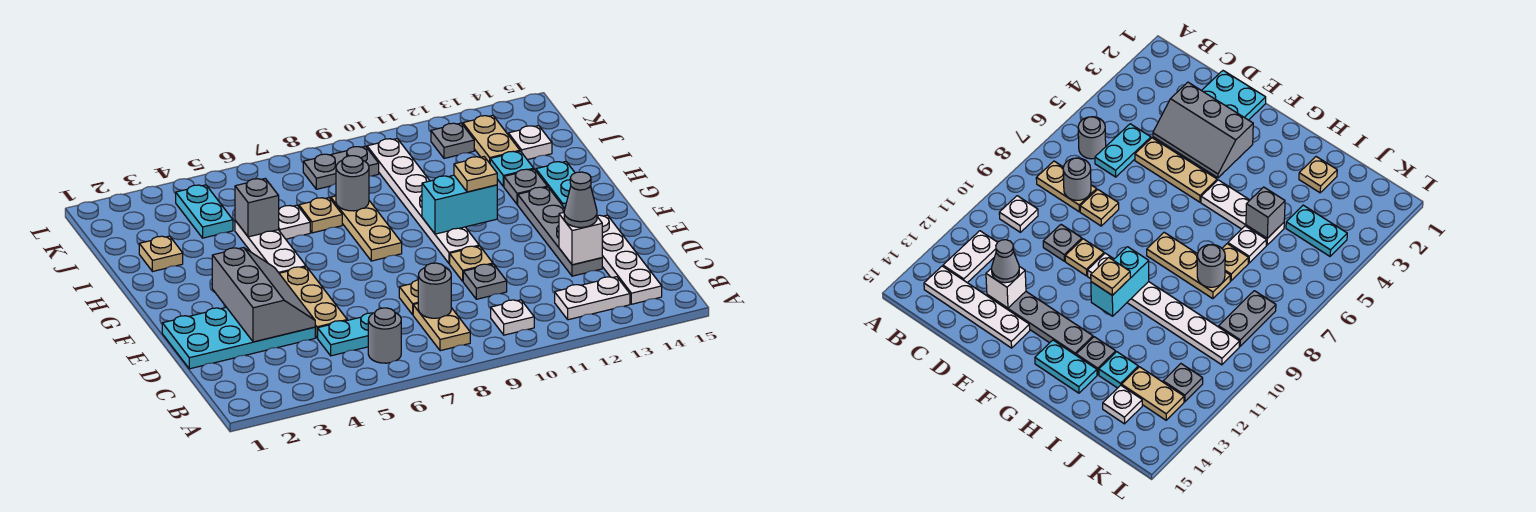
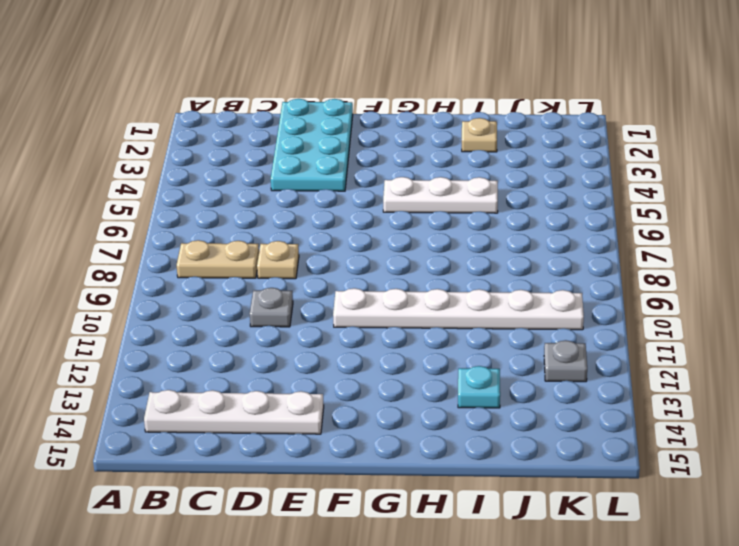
none -> grey round brick B6 level 1
none -> white plate B10 level 1
none -> white plate B12:B13 level 1
none -> cyan plate C5:C6 level 1

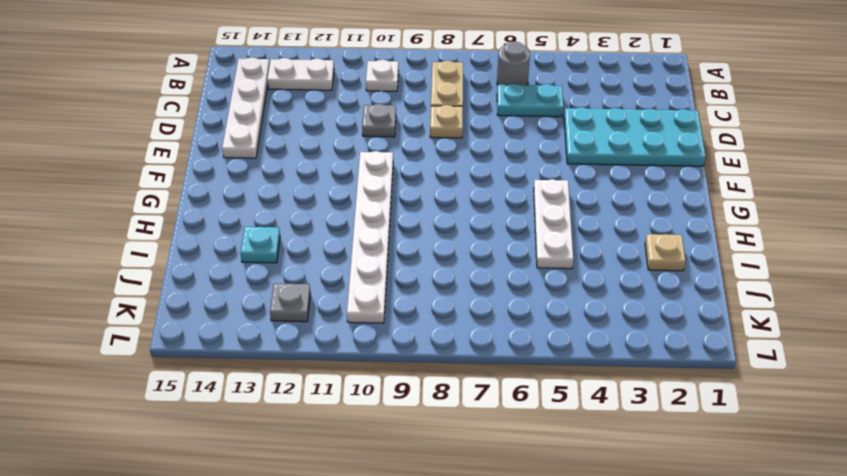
none -> tan plate D5:F5 level 1
none -> grey plate D13:G13 level 1
none -> tan plate E10 level 1
none -> tan plate G8:I8 level 1

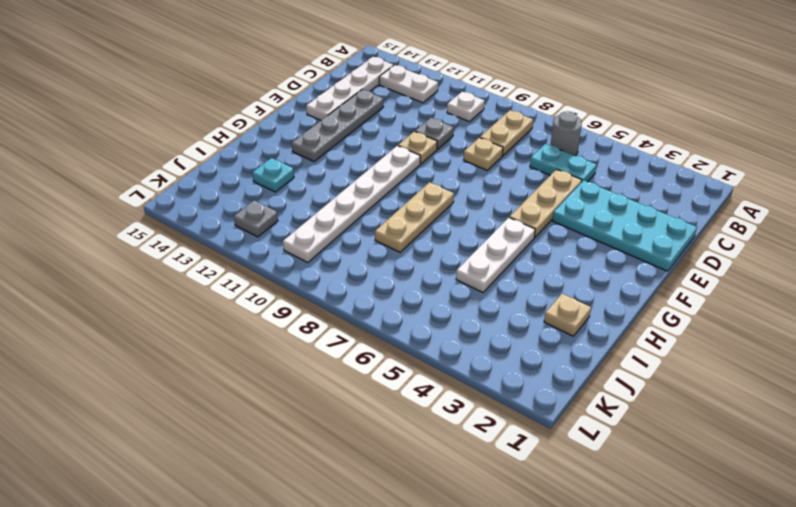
none -> cyan plate G14:H14 level 1
none -> grey plate H13 level 1
none -> white plate I6 level 1
none -> tan plate I7 level 1

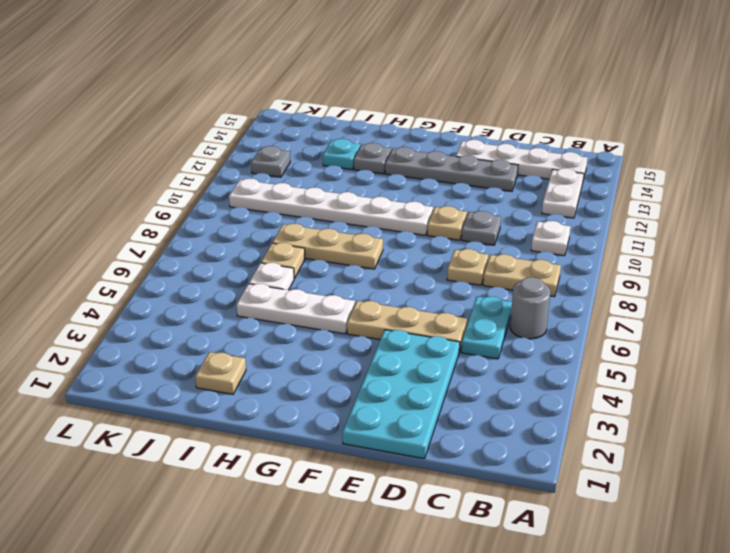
none -> cyan plate G14:H14 level 1
none -> cyan plate J4:K4 level 1
none -> tan plate J13:K13 level 1
none -> white plate J14 level 1

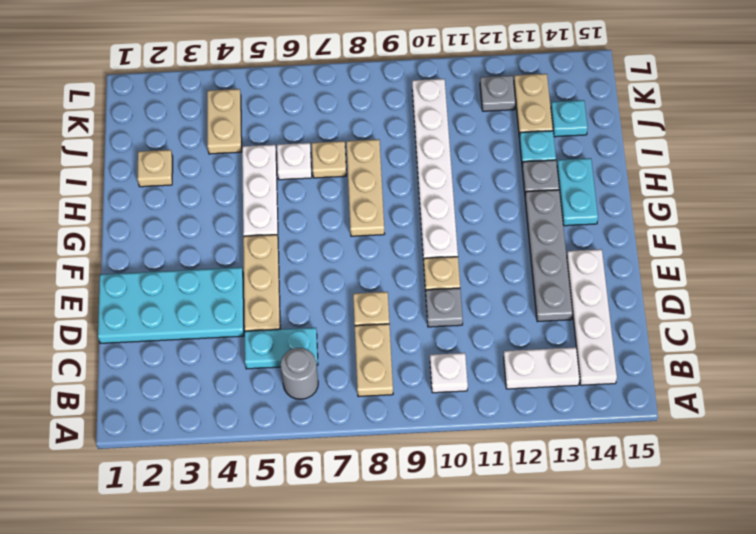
tan plate J4:K4 level 1 -> cyan plate J4:K4 level 1
cyan plate J14 level 1 -> white plate J14 level 1
none -> grey plate K8:K9 level 1
none -> grey round brick C8 level 2
none -> grey slope D3:F4 level 2 top 3
none -> white brick D13 level 2

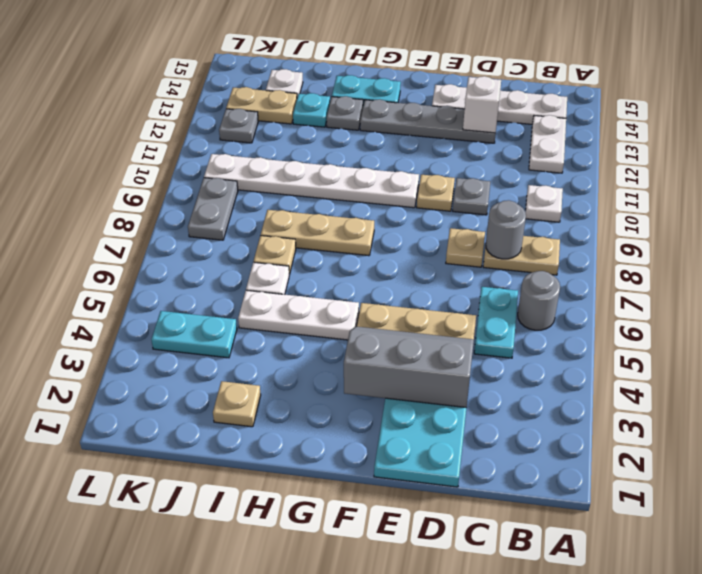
none -> cyan brick G10:G11 level 2
none -> grey brick I5 level 2
none -> grey round brick I8 level 2
none -> grey cone D13 level 3

